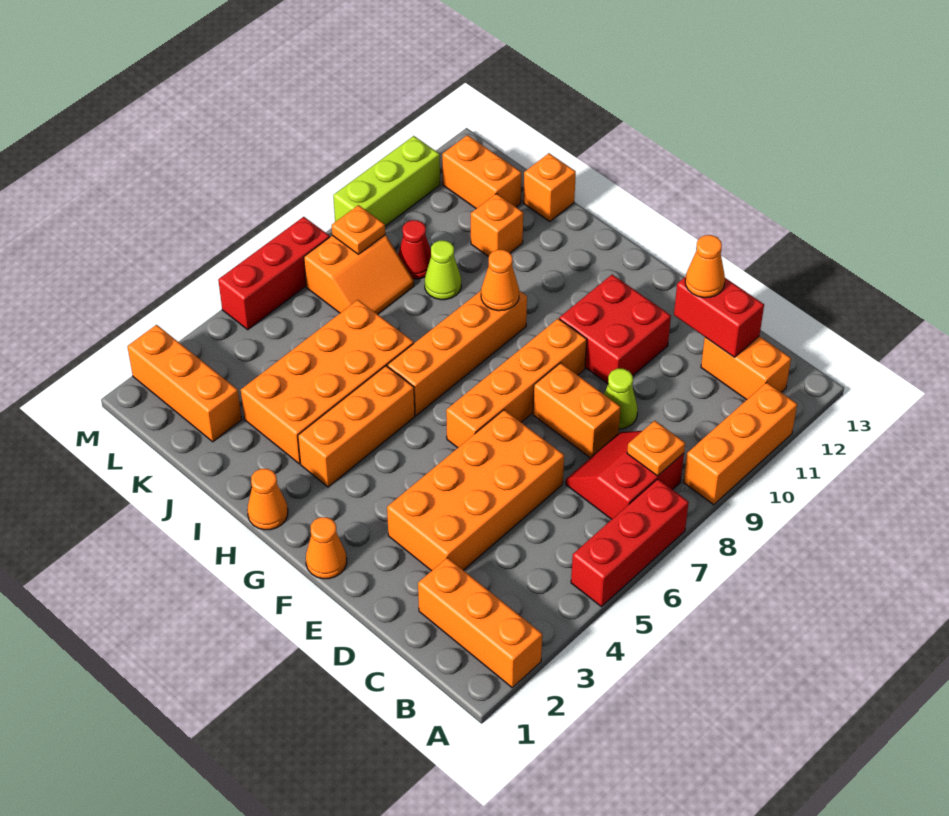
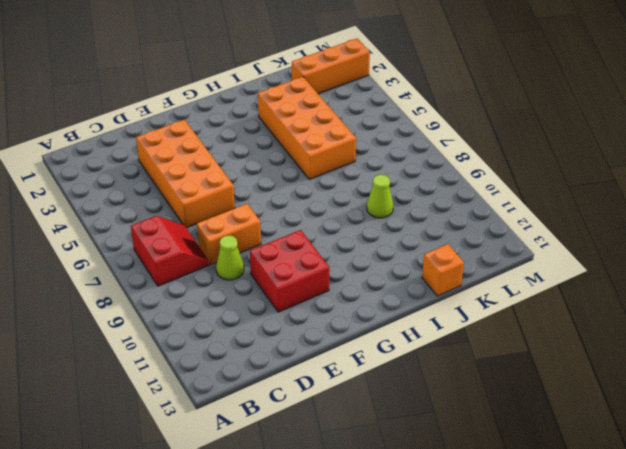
none -> orange brick A2:C2 level 1
none -> red brick A5:A7 level 1
none -> orange brick A9:A11 level 1

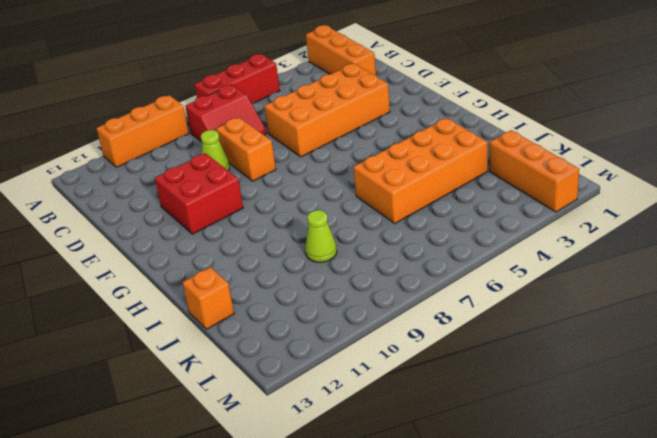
none -> orange brick B12:C12 level 1
none -> orange cone F1 level 1
none -> orange brick F6:F9 level 1

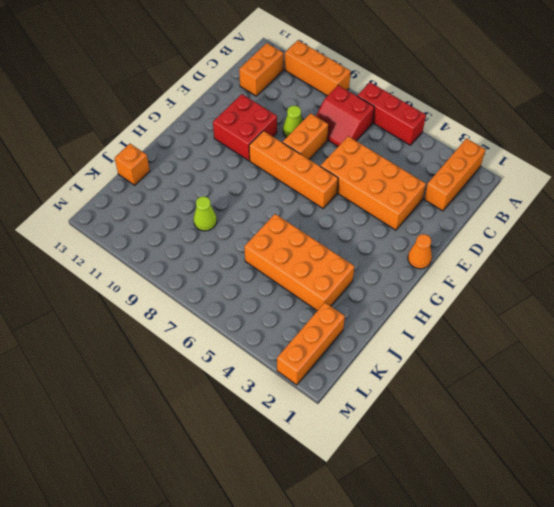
none -> orange cone H1 level 1
none -> orange brick H3:H5 level 1
none -> orange brick H6:H9 level 1

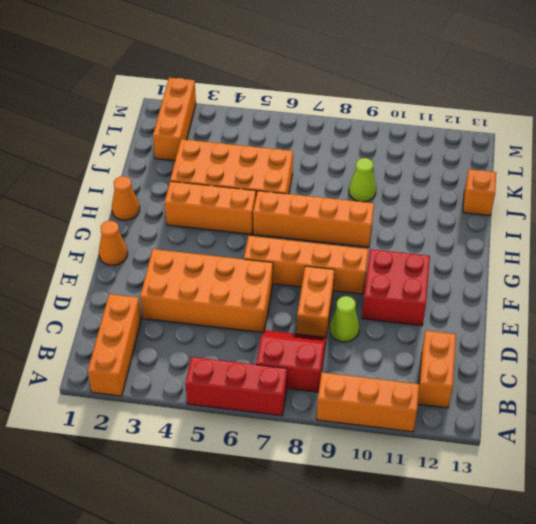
none -> orange brick J11 level 1
none -> orange slope K7:L8 level 1 top L
none -> red cone K9 level 1

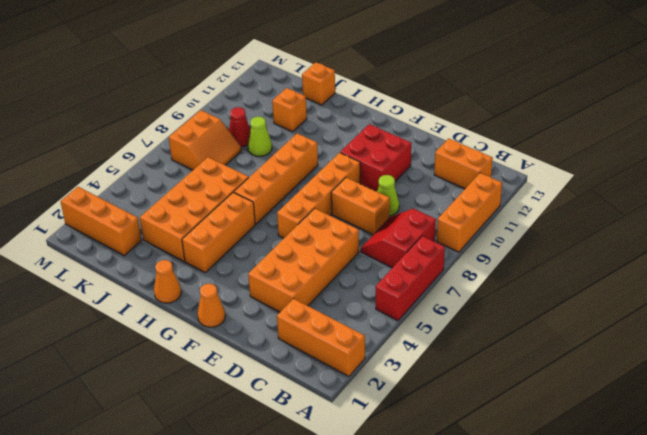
none -> orange brick K12:L12 level 1
none -> red brick M5:M7 level 1
none -> lime brick M9:M11 level 1

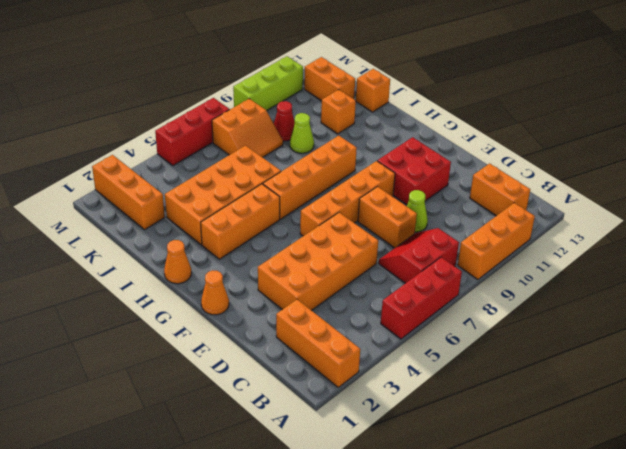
none -> orange plate B8 level 2
none -> red brick C12:D12 level 2
none -> orange cone H9 level 2

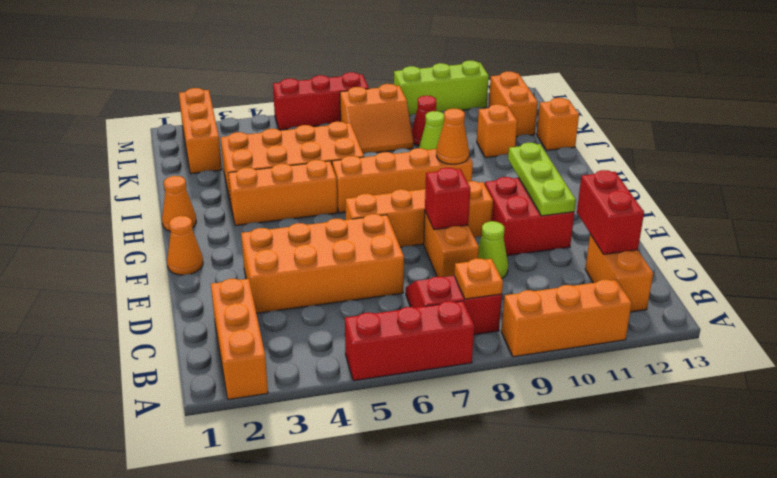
red brick E8 level 2 -> none
lime plate E11:G11 level 2 -> none
none -> orange plate L8 level 2
none -> orange cone D12 level 3

